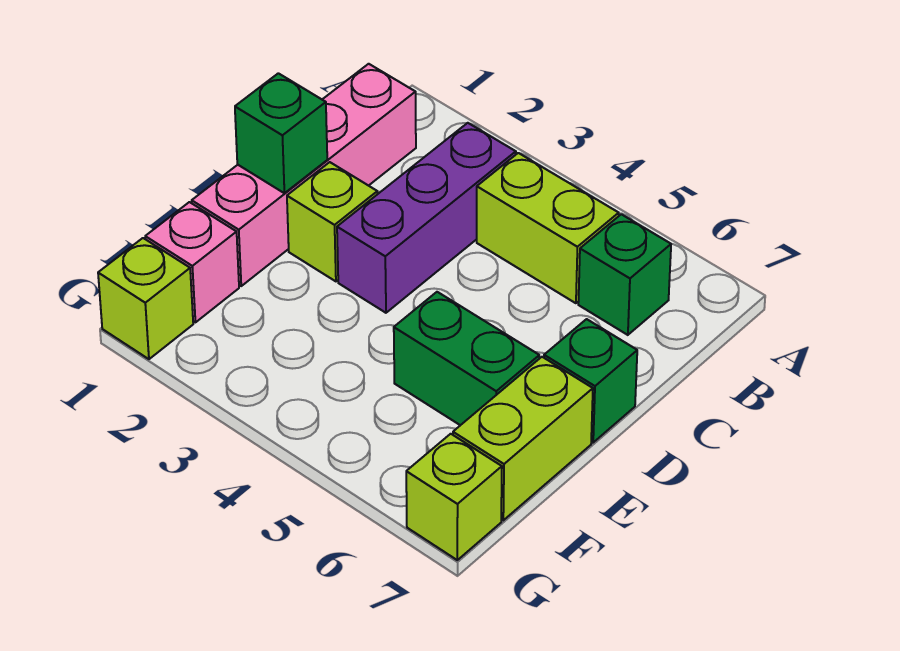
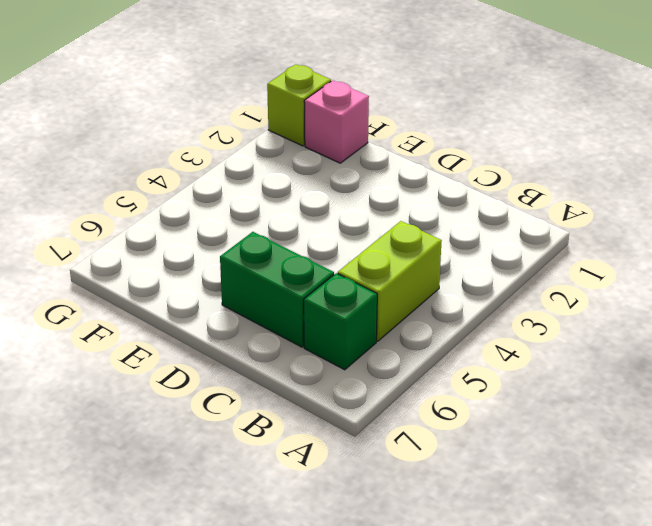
green brick C6:D6 level 1 -> green brick E5:E6 level 1
none -> pink brick B1:E1 level 1
none -> purple brick B3:D3 level 1
none -> lime brick D2 level 1

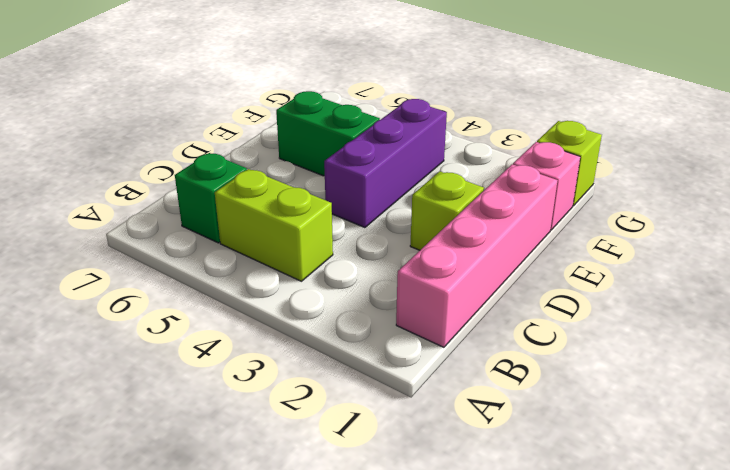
purple brick D4:F4 level 1 -> purple brick B3:D3 level 1
none -> green brick D7 level 1
none -> lime brick E7:F7 level 1
none -> lime brick G7 level 1

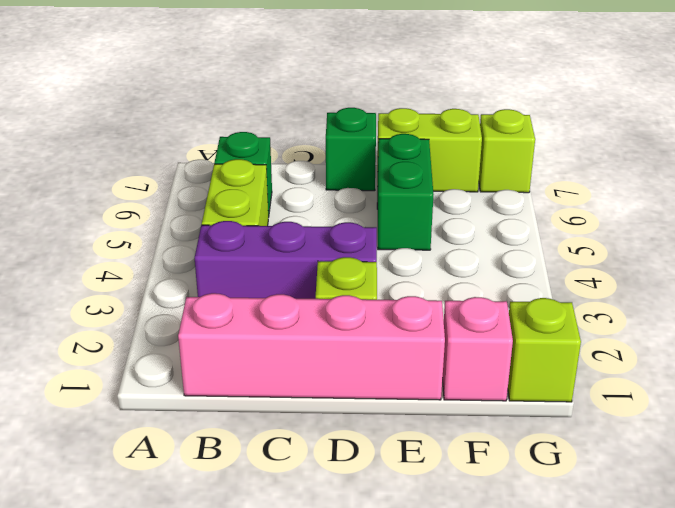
none -> green brick D1 level 2

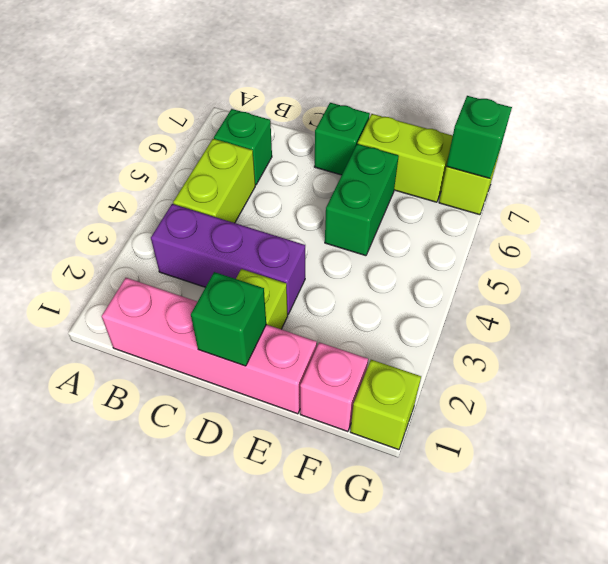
green brick G7 level 2 -> none

